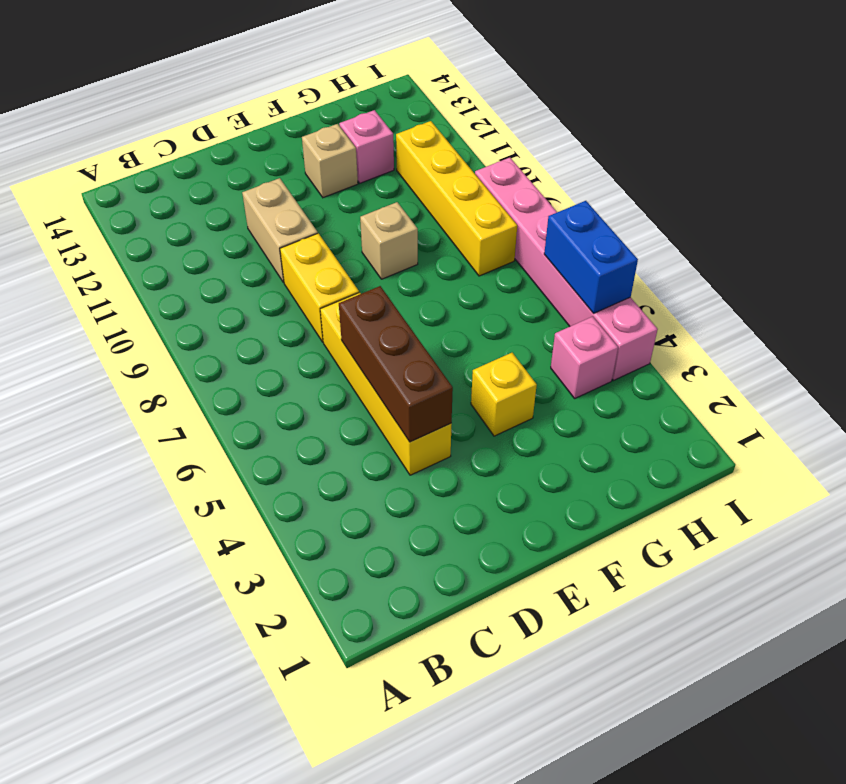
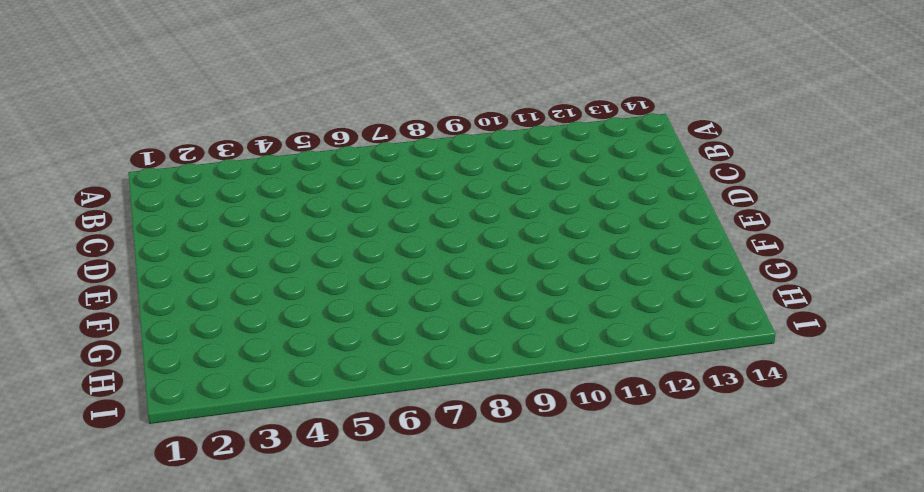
none -> yellow brick D4:D7 level 1
none -> yellow brick D8:D9 level 1
none -> tan brick D10:D11 level 1

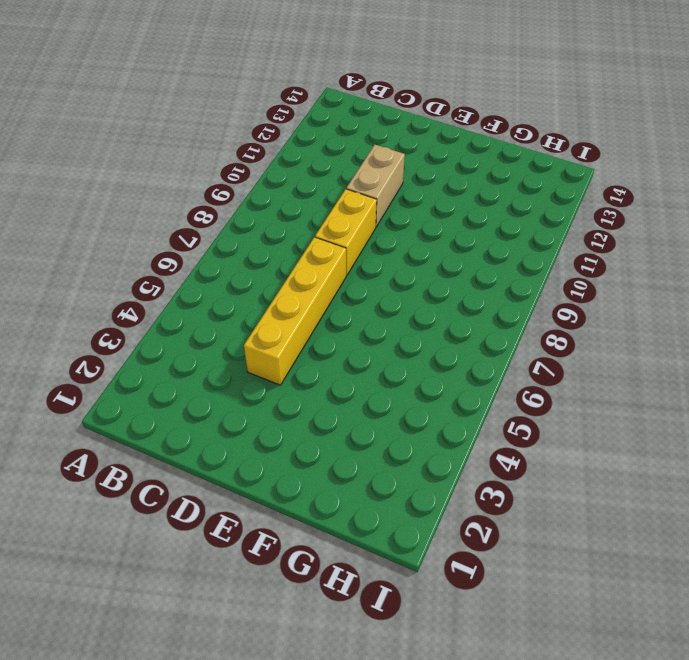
none -> yellow brick F4 level 1
none -> tan brick F9 level 1
none -> tan brick F12 level 1

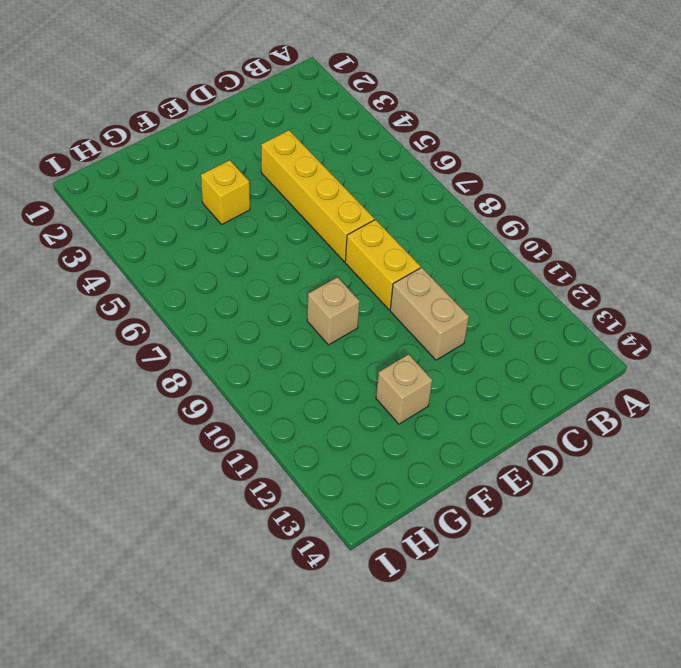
none -> pink brick G12 level 1
none -> pink brick H4 level 1
none -> yellow brick H8:H11 level 1

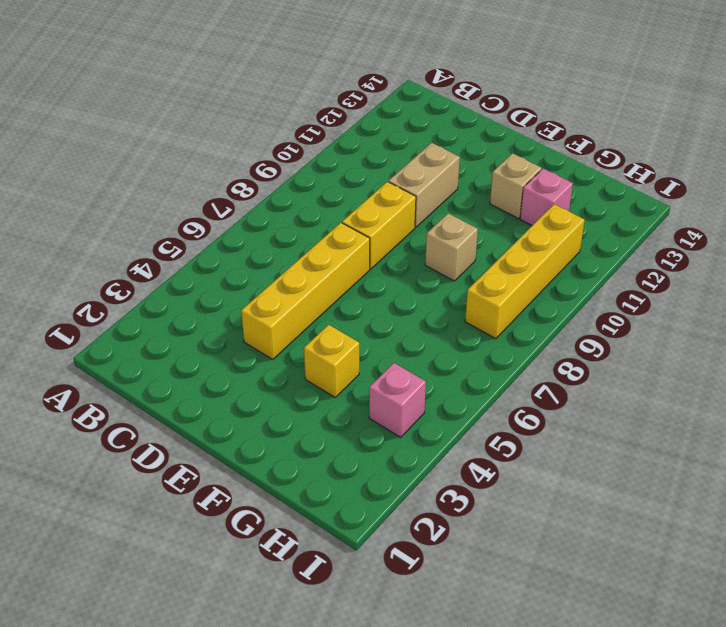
none -> pink brick I4:I9 level 1
none -> brown brick D4:D6 level 2
none -> blue brick I5:I6 level 2

